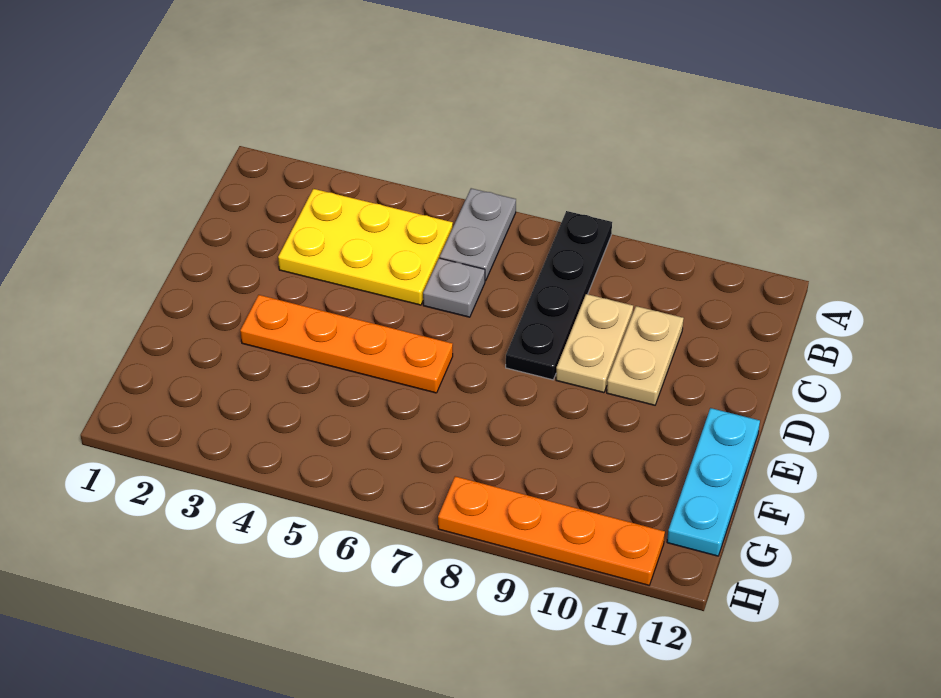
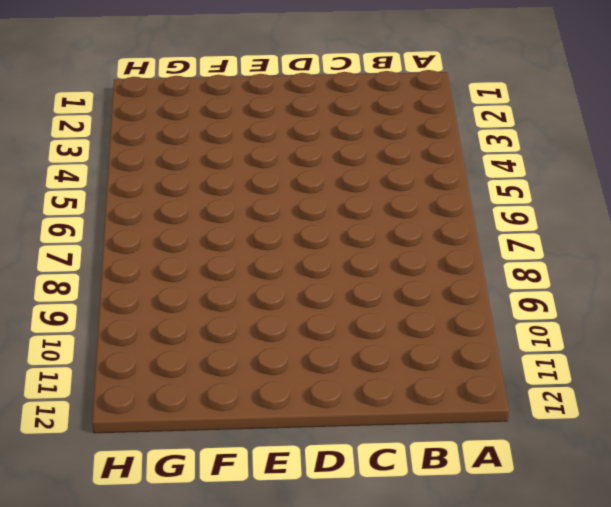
none -> grey plate A6:B6 level 1
none -> black plate A8:D8 level 1

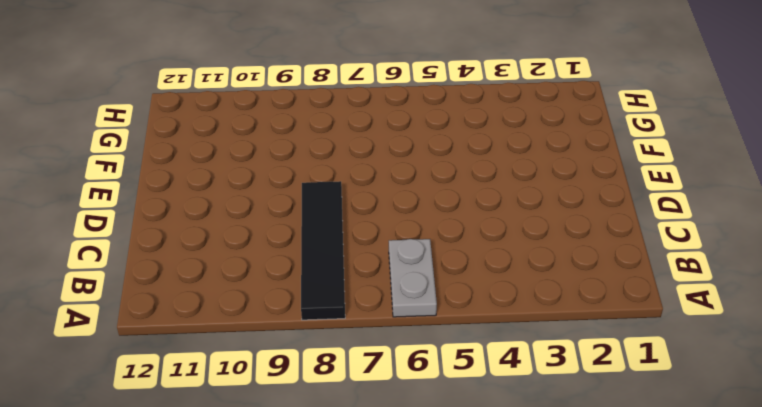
black tile A8:D8 level 1 -> black plate A8:D8 level 1
none -> yellow plate B3:C5 level 1
none -> grey plate C6 level 1

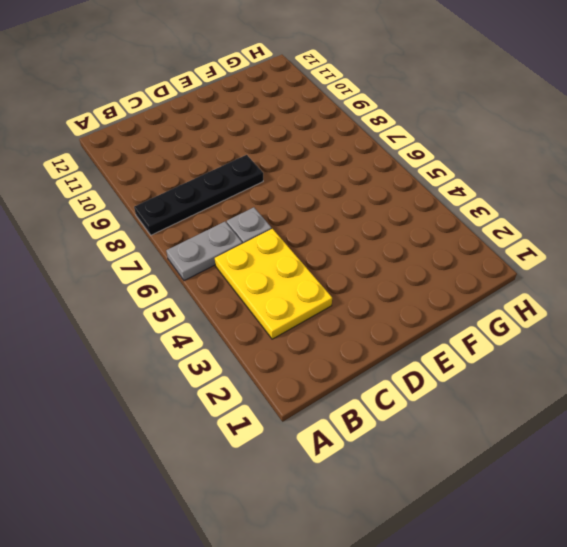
none -> tan plate C9:D9 level 1
none -> tan plate C10:D10 level 1

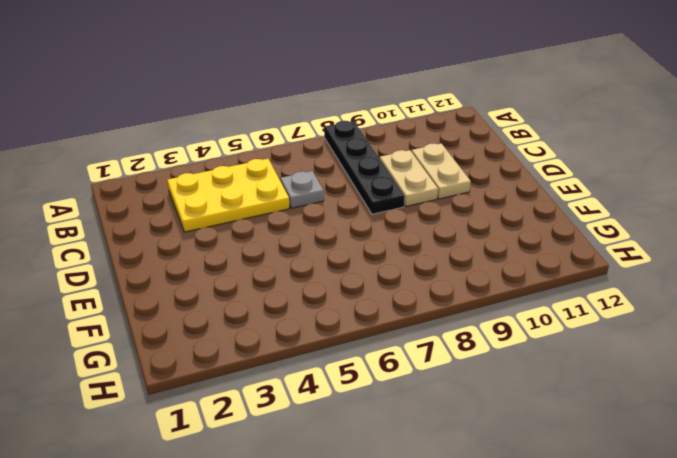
none -> grey plate A6:B6 level 1
none -> orange plate E3:E6 level 1

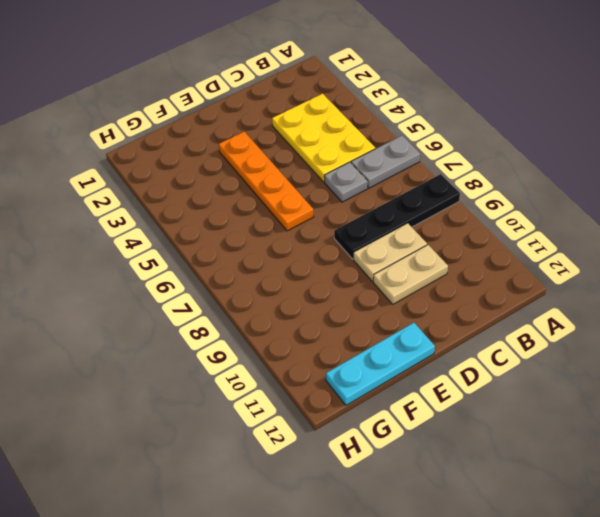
none -> orange plate H8:H11 level 1

